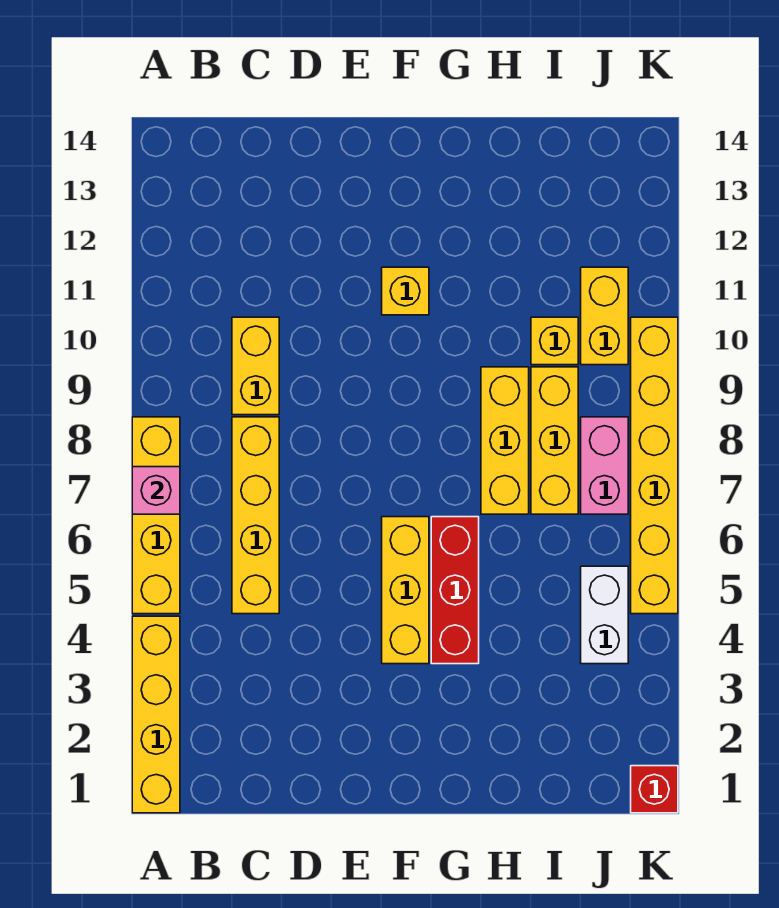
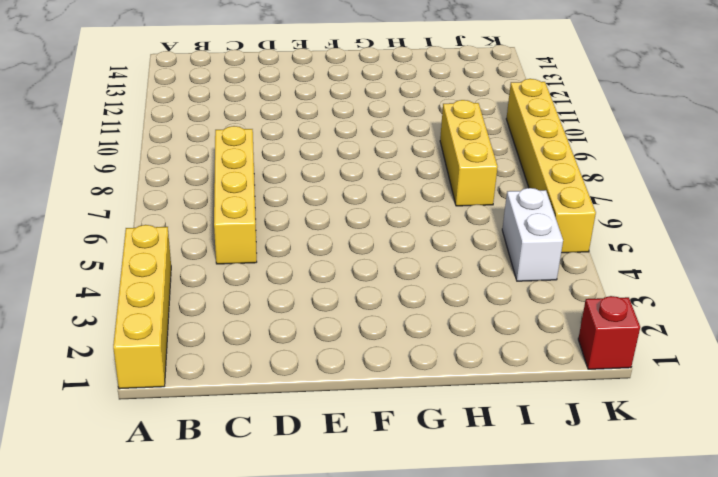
none -> yellow brick A5:A8 level 1
none -> yellow brick C9:C10 level 1
none -> yellow brick F4:F6 level 1

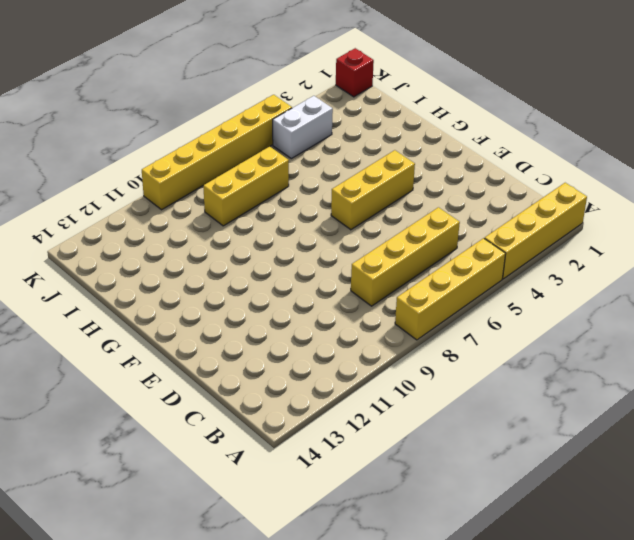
none -> yellow brick C9:C10 level 1
none -> yellow brick F11 level 1
none -> red brick G4:G6 level 1

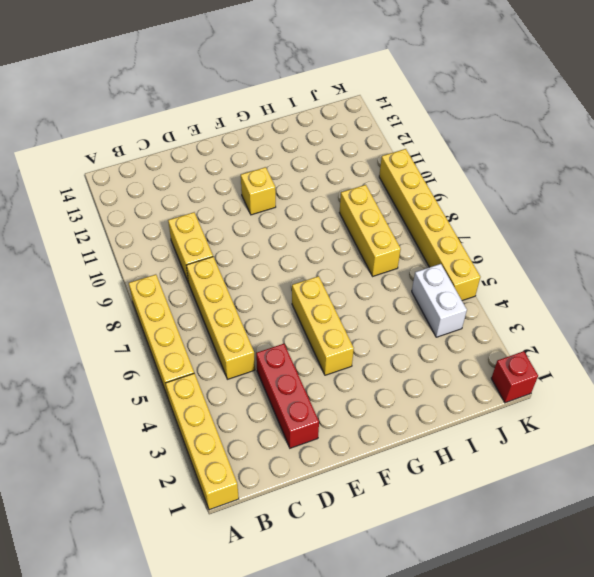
red brick D2:D4 level 1 -> red brick G4:G6 level 1
none -> yellow brick H7:H9 level 1
none -> yellow brick I10 level 1
none -> pink brick J7:J8 level 1

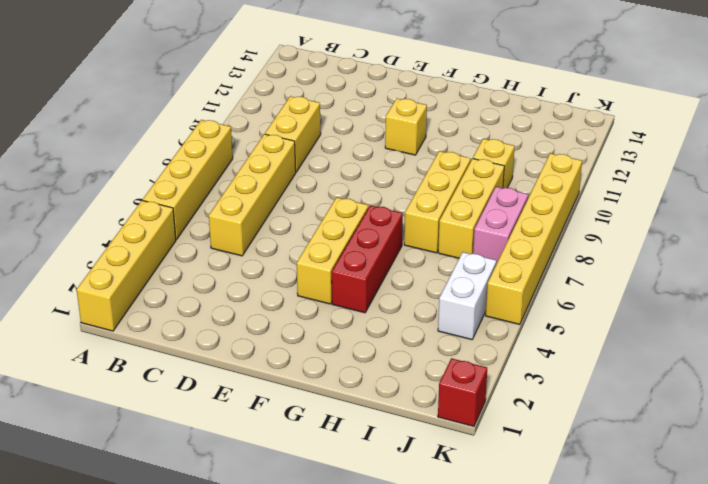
none -> yellow brick J10:J11 level 1
none -> pink brick A7 level 2

